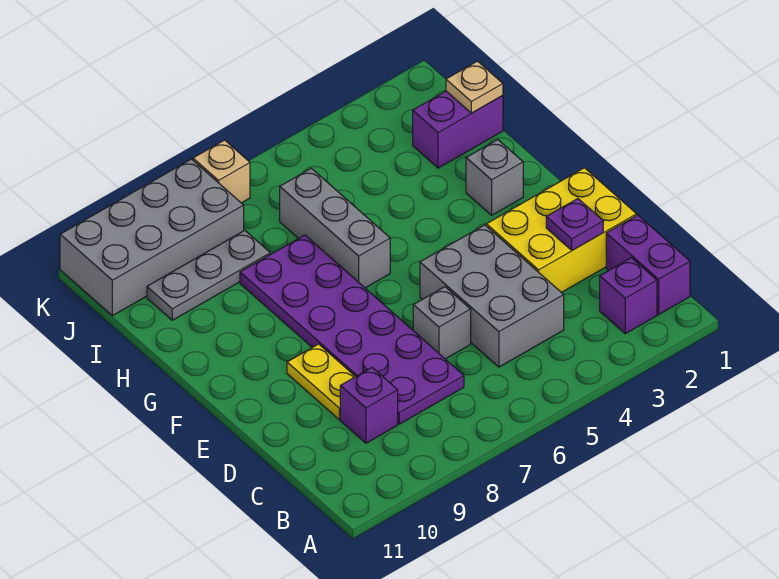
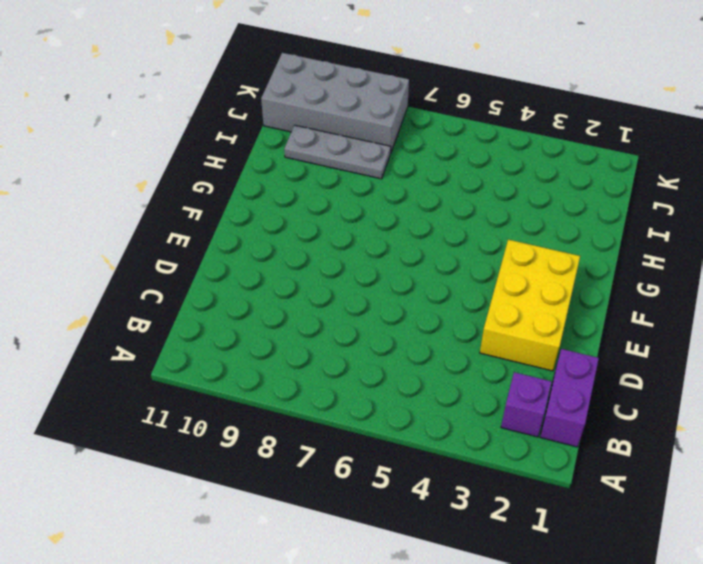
yellow brick D2:F3 level 1 -> yellow brick D1:E3 level 1
none -> grey brick C4:E5 level 1
none -> purple plate C7:H8 level 1
none -> purple brick C9 level 1

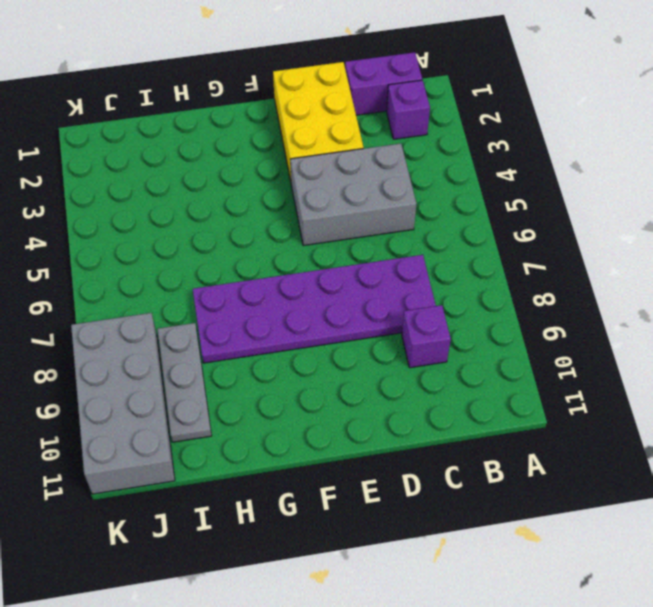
none -> grey brick D6 level 1
none -> yellow plate D9:E9 level 1
none -> grey brick G2 level 1

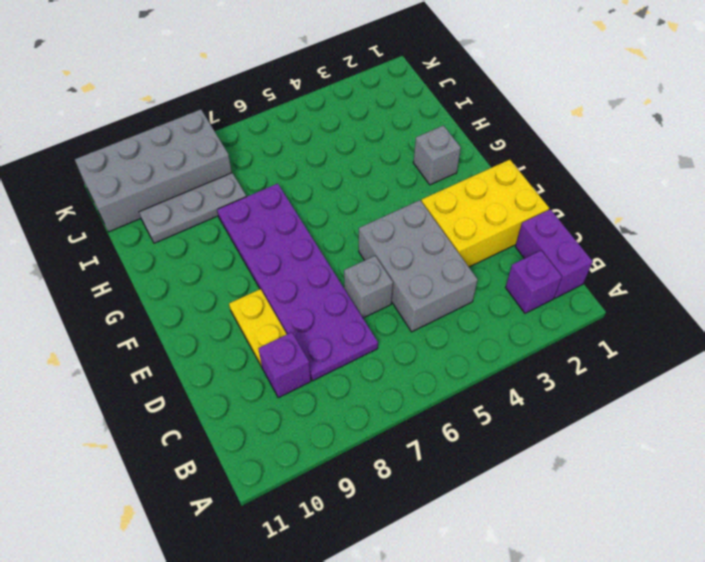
none -> grey brick G6:I6 level 1
none -> purple brick I1:I2 level 1
none -> tan brick K7 level 1

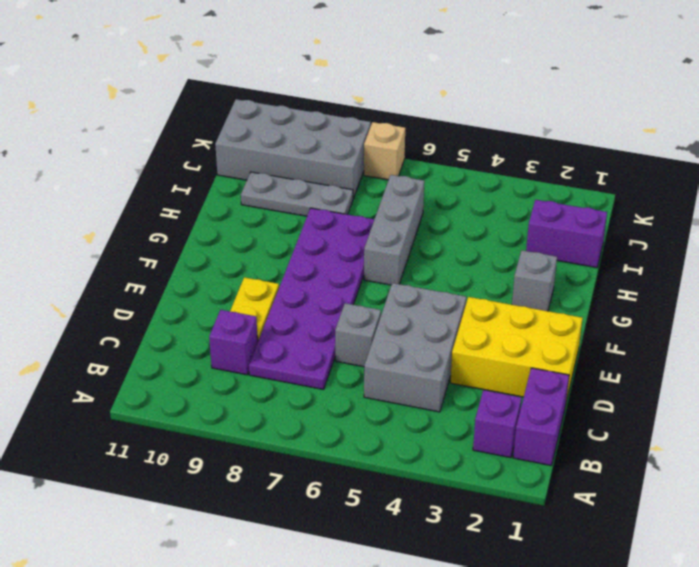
none -> purple plate D2 level 2
none -> tan plate I1 level 2

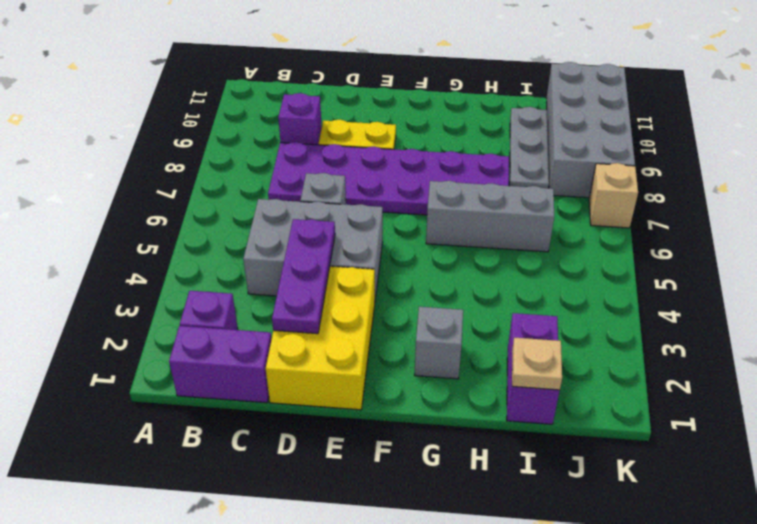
purple plate D2:D4 level 2 -> purple plate D2 level 2

